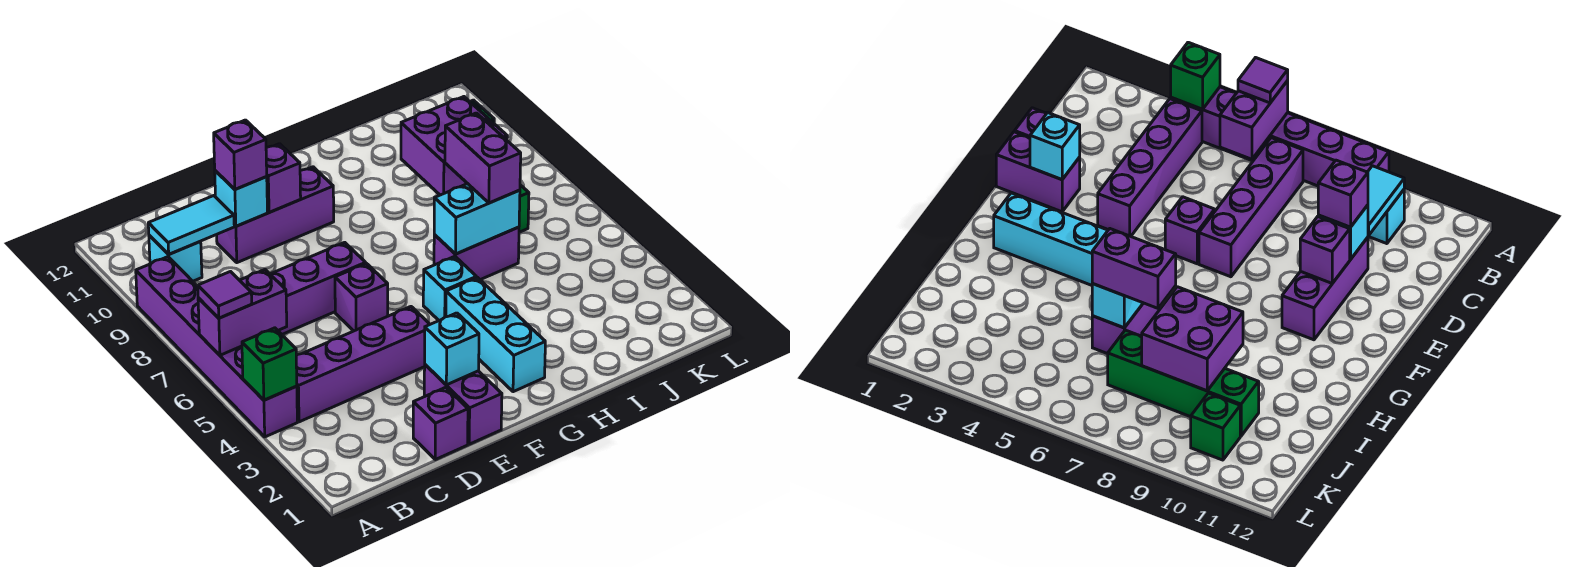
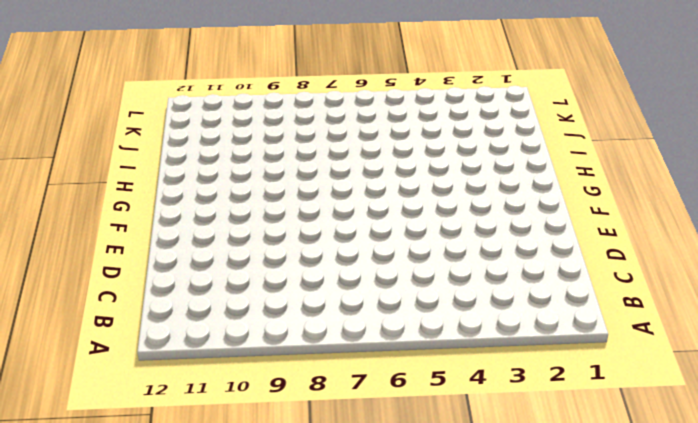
none -> purple brick A4:A9 level 1
none -> purple brick B4:E4 level 1
none -> purple brick B7:E7 level 1

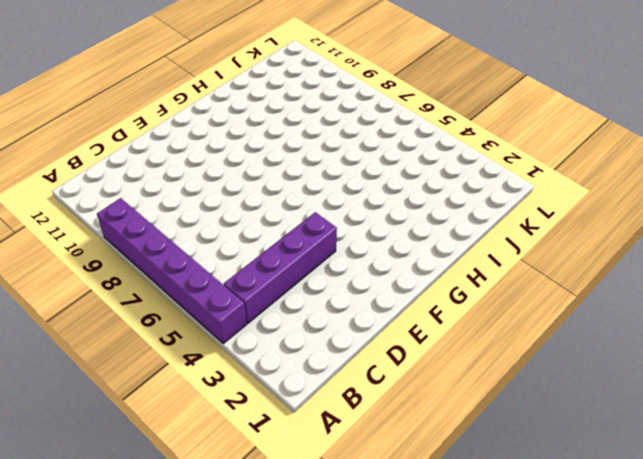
none -> purple brick B7:E7 level 1
none -> cyan brick B10 level 1
none -> purple brick D1 level 1

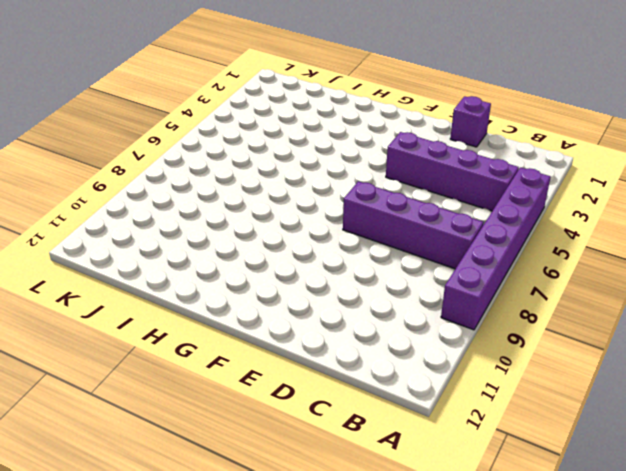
none -> cyan brick B10 level 1
none -> purple brick D10:F10 level 1
none -> purple brick E1:E2 level 1

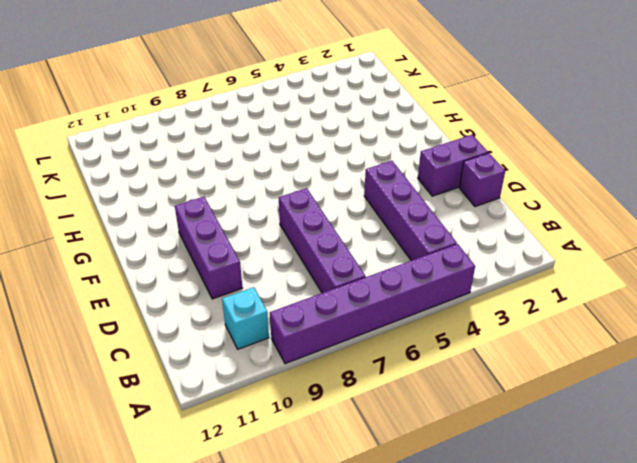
none -> purple brick E6 level 1
none -> cyan brick G2:G4 level 1
none -> cyan brick G5 level 1

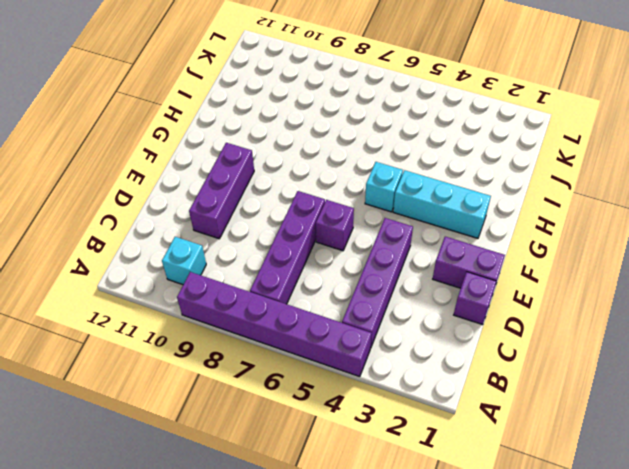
none -> purple brick H6:I6 level 1
none -> green brick J7:J10 level 1
none -> green brick K10 level 1

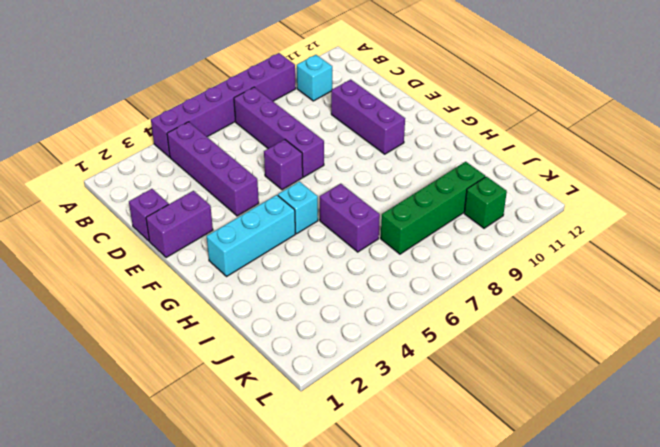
none -> green brick A4 level 2
none -> purple brick A6:B6 level 2
none -> cyan tile B10:C10 level 2

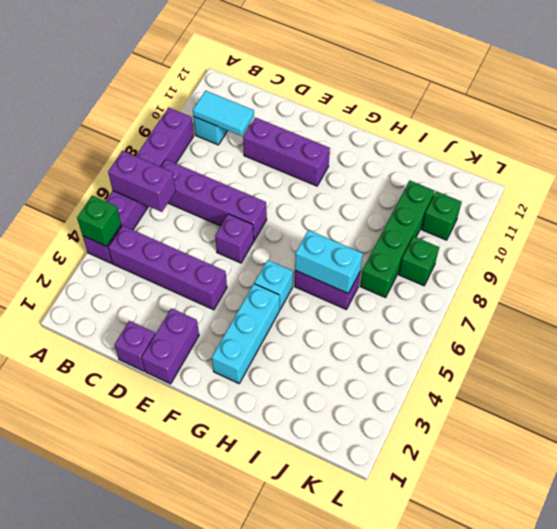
green brick K8 level 1 -> none
none -> cyan brick D10 level 2
none -> cyan brick E2 level 2
none -> purple brick E10 level 2

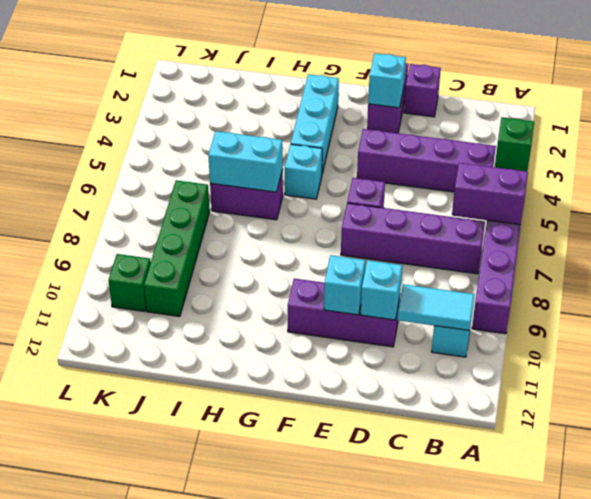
cyan brick E10 level 2 -> purple brick E10 level 2
none -> purple brick I8:J9 level 2
none -> purple tile A6 level 3
none -> purple brick D10 level 3

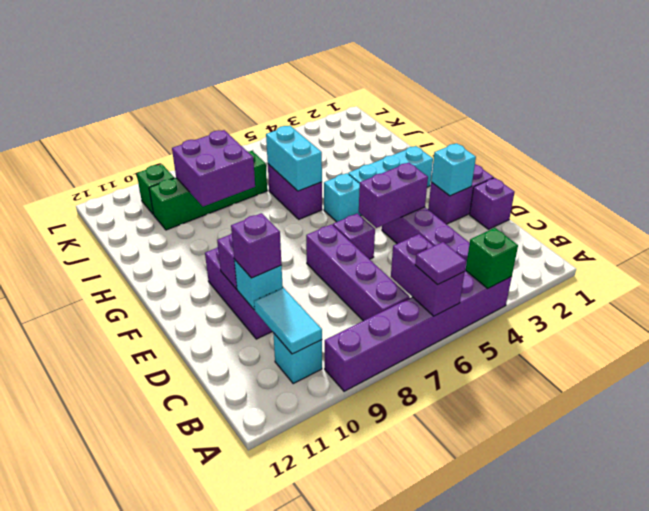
purple brick E4:E5 level 2 -> purple brick I6:I7 level 3

